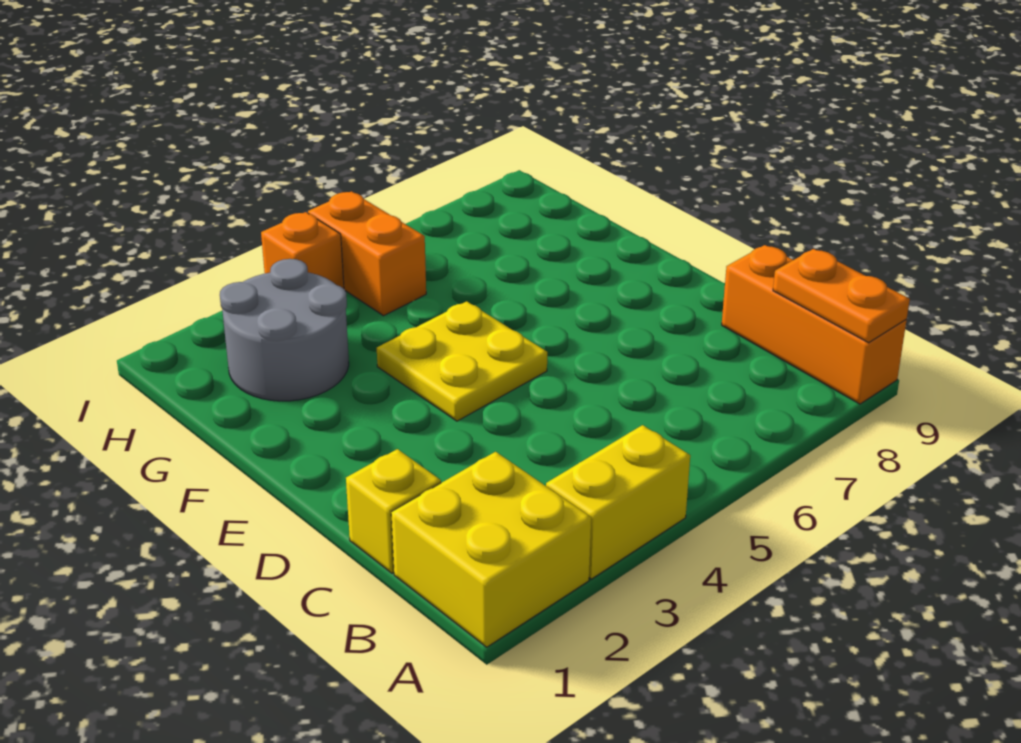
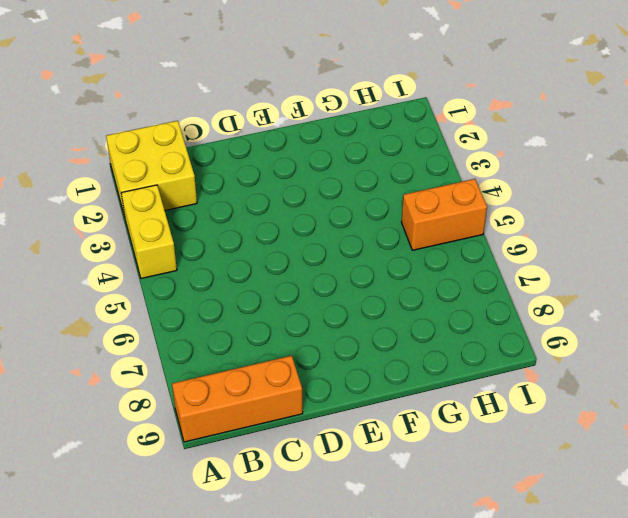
none -> yellow brick C1 level 1
none -> yellow plate E4:F5 level 1

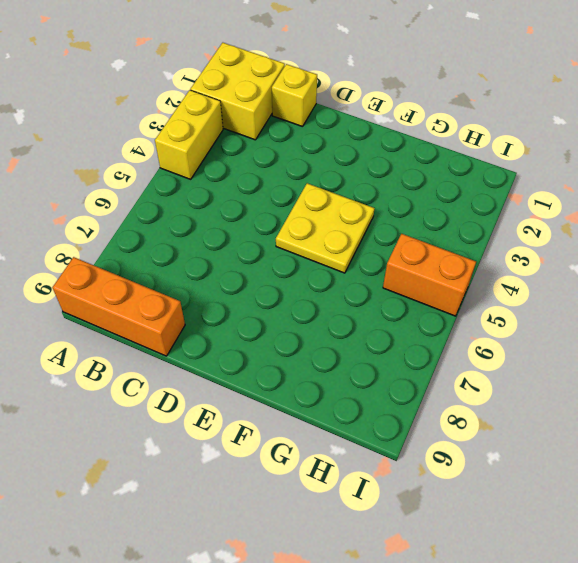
none -> grey round brick G2:H3 level 1
none -> orange brick I4 level 1

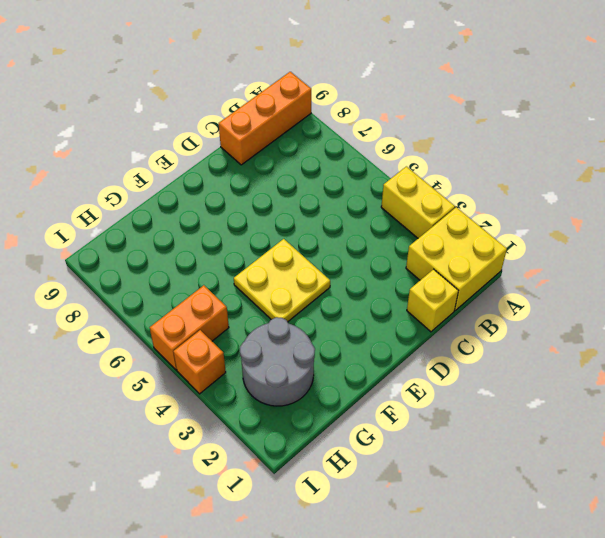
none -> orange plate A9:B9 level 2

